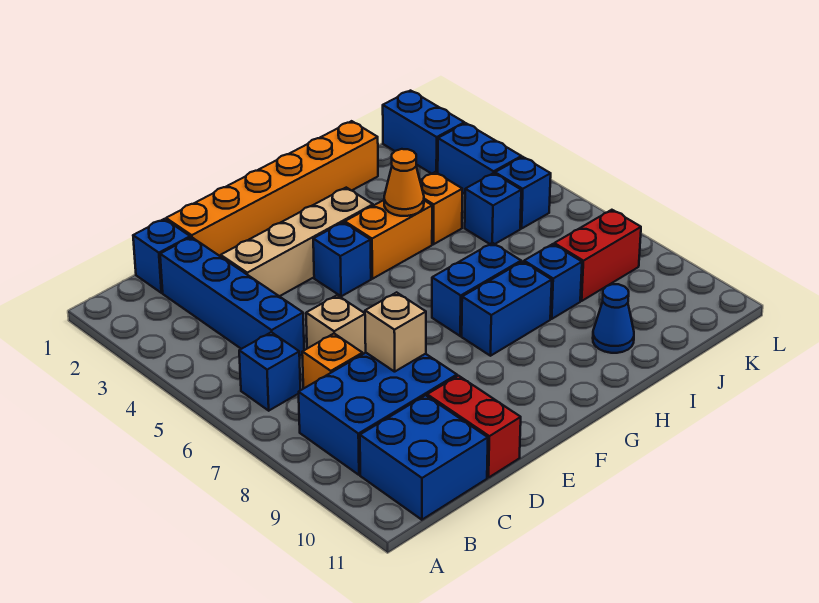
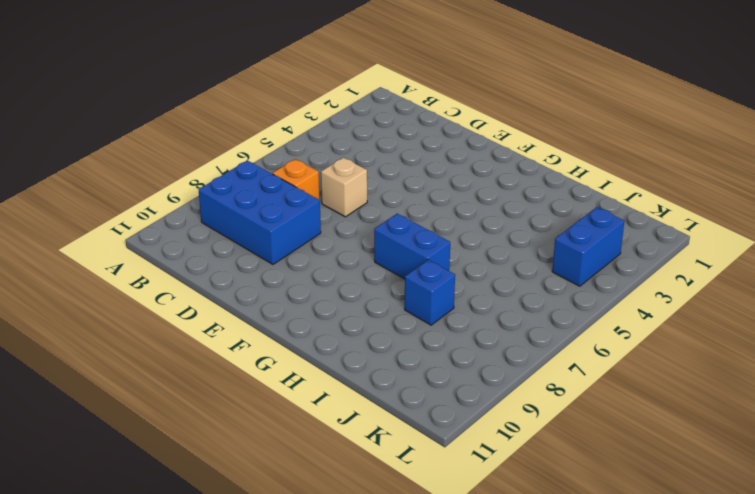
none -> blue brick B6 level 1
none -> blue brick B10:C11 level 1
none -> blue brick C1 level 1

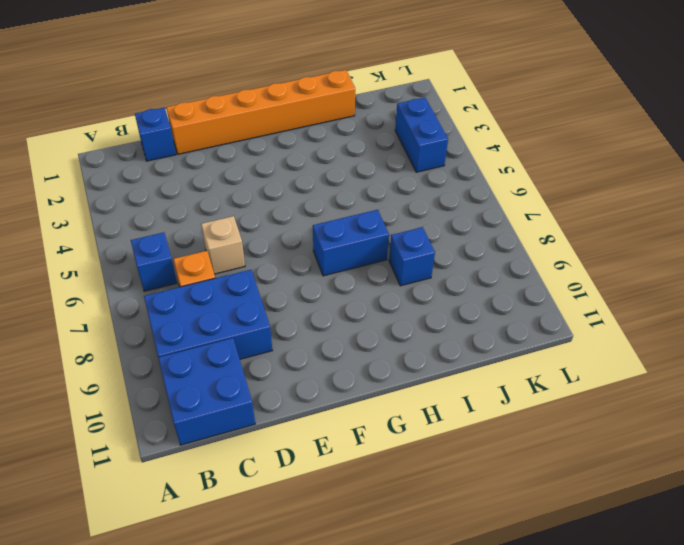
none -> blue brick C2:C5 level 1
none -> tan brick D3:G3 level 1
none -> red brick D10:D11 level 1

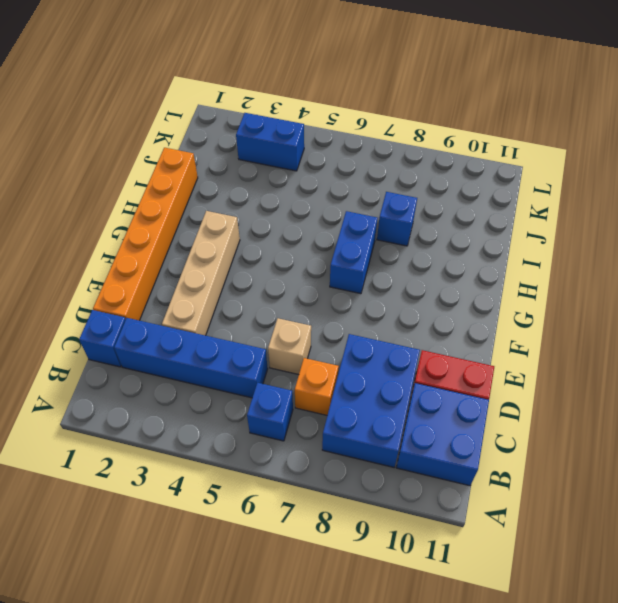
none -> blue brick F4 level 1
none -> orange brick G4:H4 level 1
none -> blue brick G8:H8 level 1

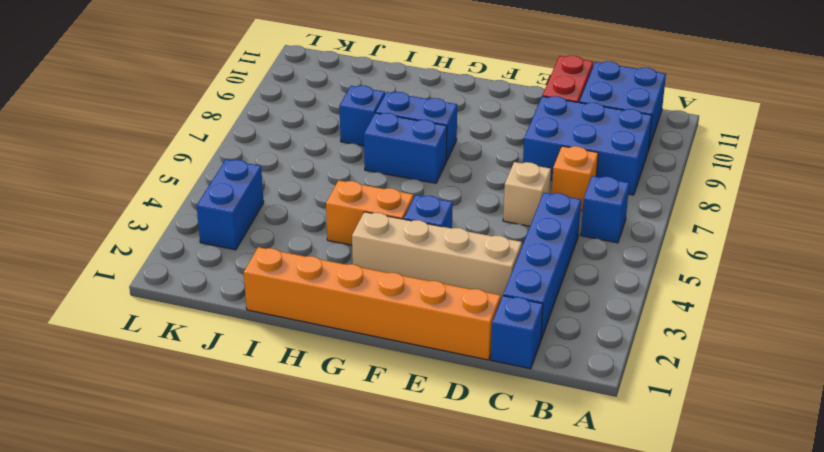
none -> orange brick I4 level 1
none -> blue cone I10 level 1
none -> blue brick J5 level 1

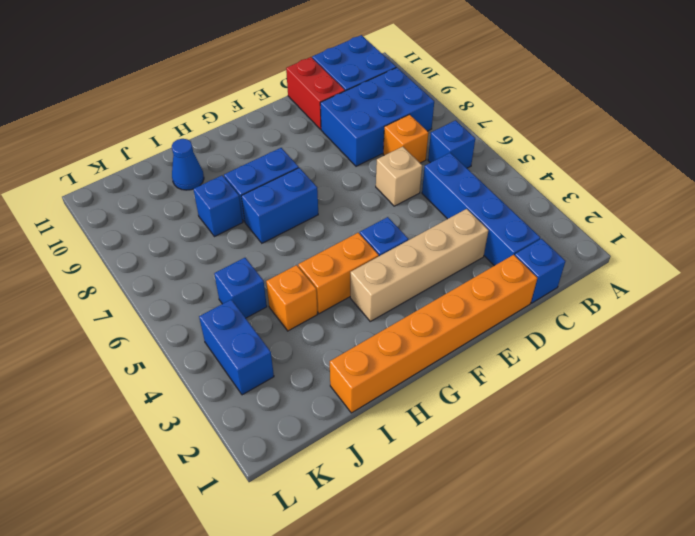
none -> red brick J8:K8 level 1
none -> blue brick K1:K2 level 1
none -> blue brick K5 level 1

